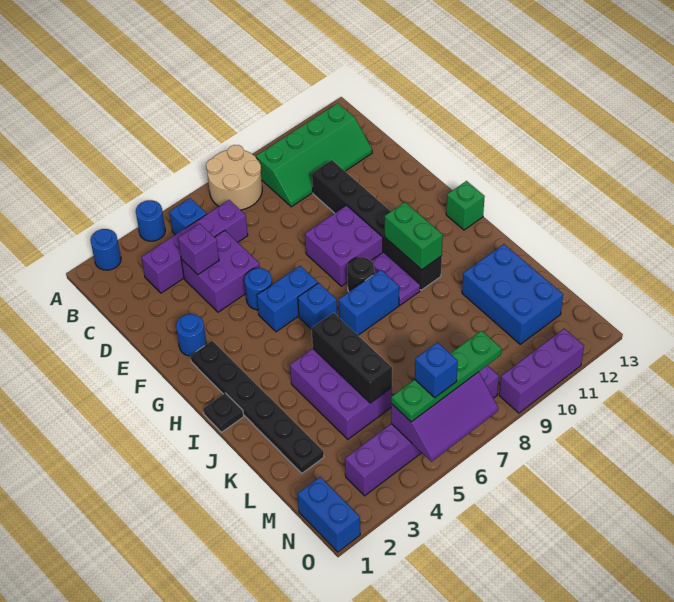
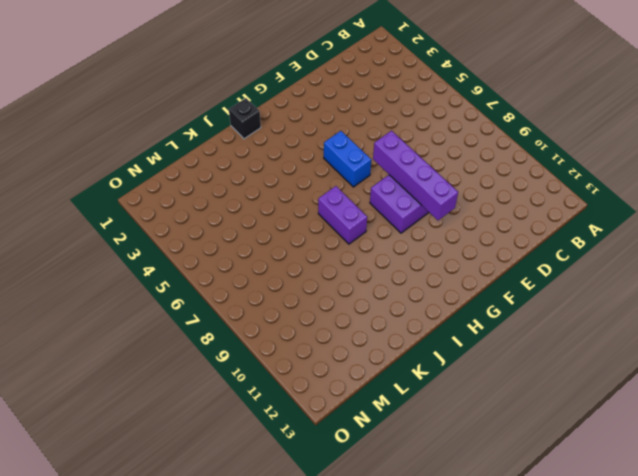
purple brick F7:F10 level 2 -> purple brick C3:C6 level 1
black brick I1 level 1 -> black plate I1 level 1
purple brick I7:I8 level 1 -> blue brick I7:I8 level 1
none -> blue round brick A2 level 1
none -> blue round brick A4 level 1
none -> tan round brick A7:B8 level 1
none -> blue brick B5 level 1

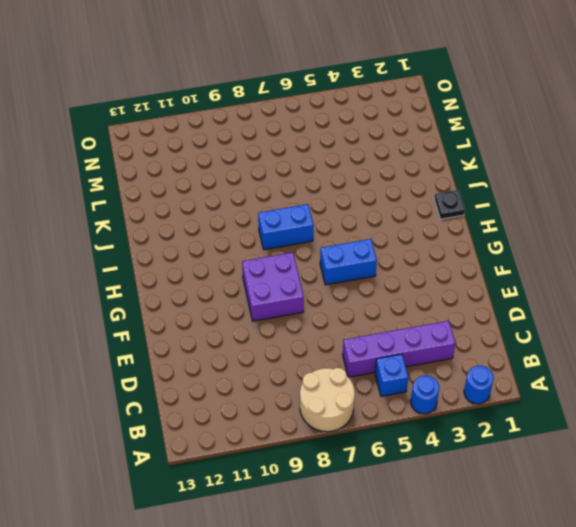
none -> green slope B9:C12 level 1 top B
none -> purple brick D4:E5 level 1
none -> black brick D10:I10 level 1
none -> blue round brick F2 level 1

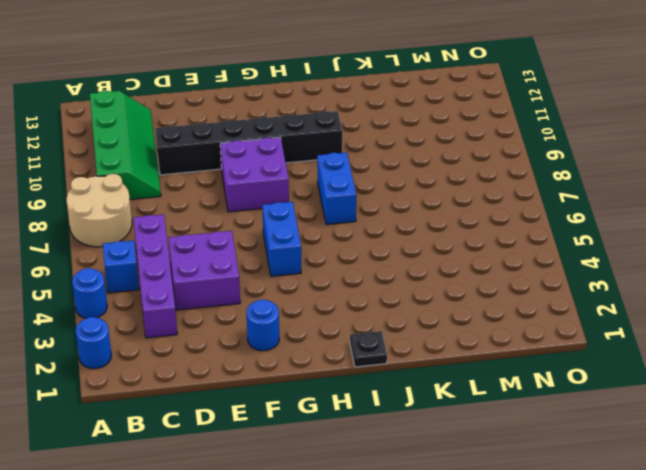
none -> blue round brick F5 level 1
none -> black plate G2:L2 level 1
none -> blue brick H6 level 1
none -> black round brick H8 level 1

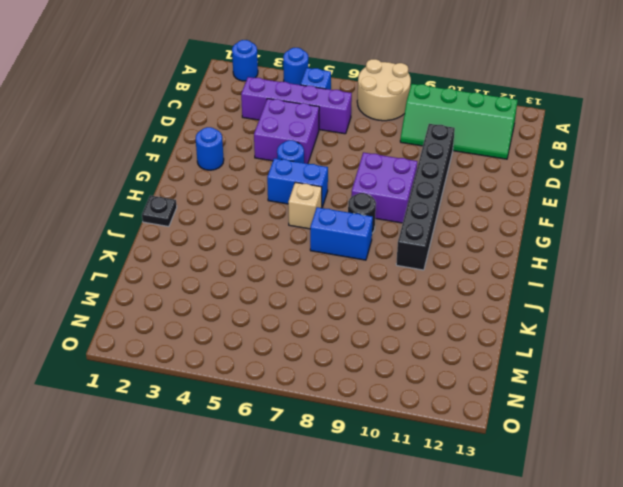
tan brick H6 level 1 -> blue brick H6 level 1
none -> black plate G2:L2 level 1
none -> purple plate H9:I9 level 1
none -> green brick H13 level 1
none -> purple brick J4:L5 level 1

